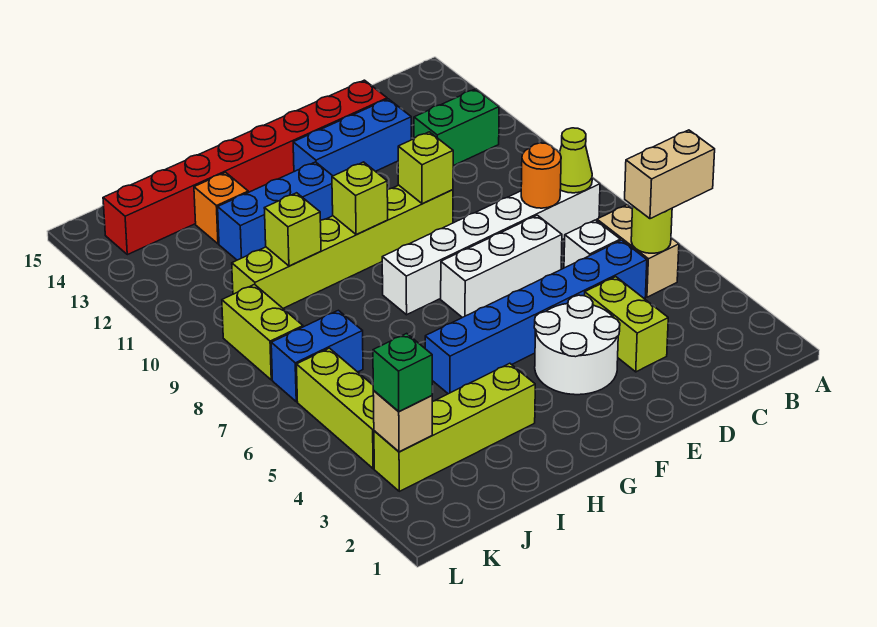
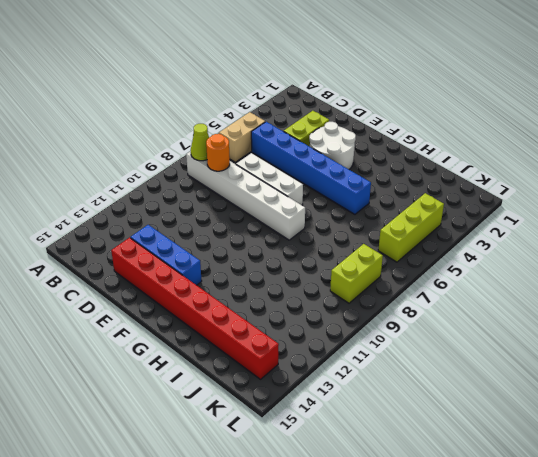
none -> green brick B12:C12 level 1
none -> white brick C6 level 1
none -> lime brick E10:J10 level 1

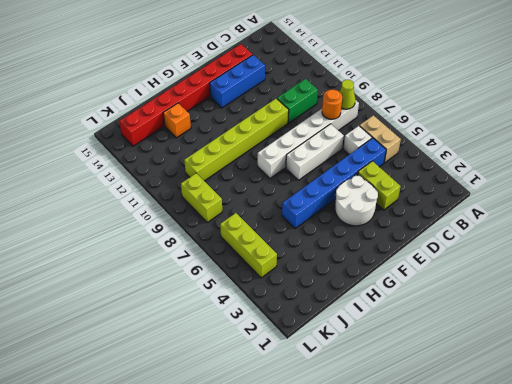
green brick C10:D10 level 1 -> green brick B12:C12 level 1
none -> blue brick G12:I12 level 1
none -> lime brick H3:K3 level 1
none -> blue brick J7:K7 level 1

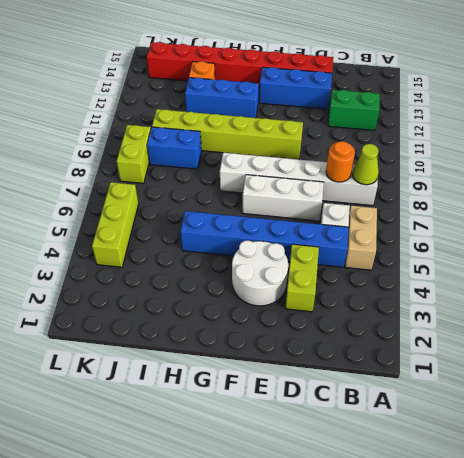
blue brick I9:J9 level 1 -> blue brick J7:K7 level 1
none -> lime brick H3:K3 level 1
none -> lime round brick B5 level 2
none -> lime brick E10 level 2

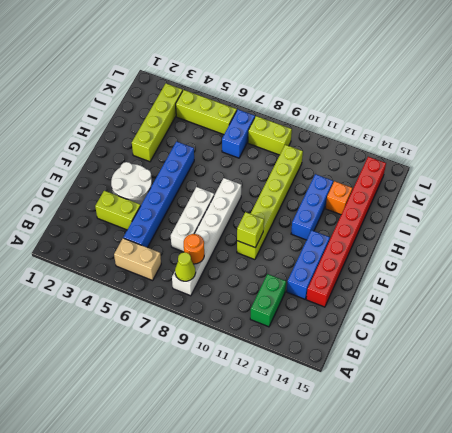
none -> white brick C6 level 1
none -> lime round brick B5 level 2
none -> lime brick G10 level 2

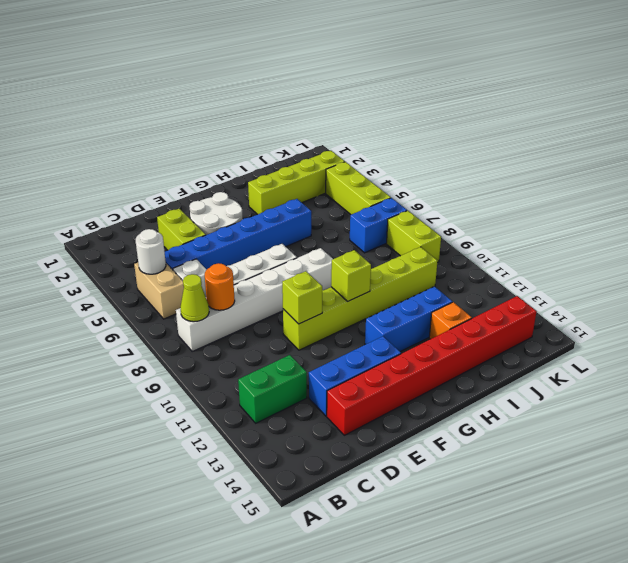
white round brick B5 level 2 -> lime round brick B5 level 2
none -> lime brick I10 level 2
none -> tan brick K3 level 2
none -> tan brick A5:B5 level 3

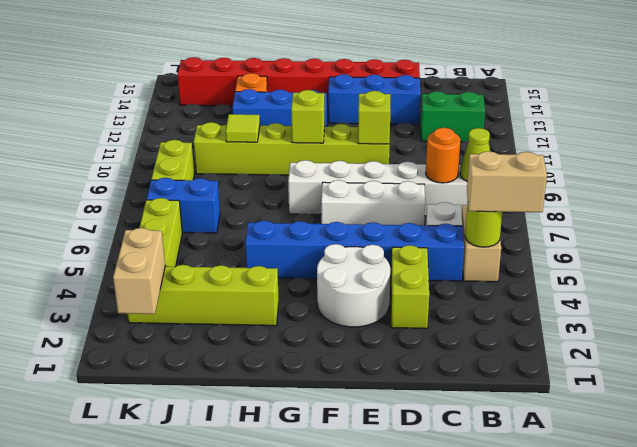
lime tile I10 level 2 -> lime brick I10 level 2
tan brick K2:K3 level 2 -> tan brick K3 level 2
none -> green brick K3 level 3

